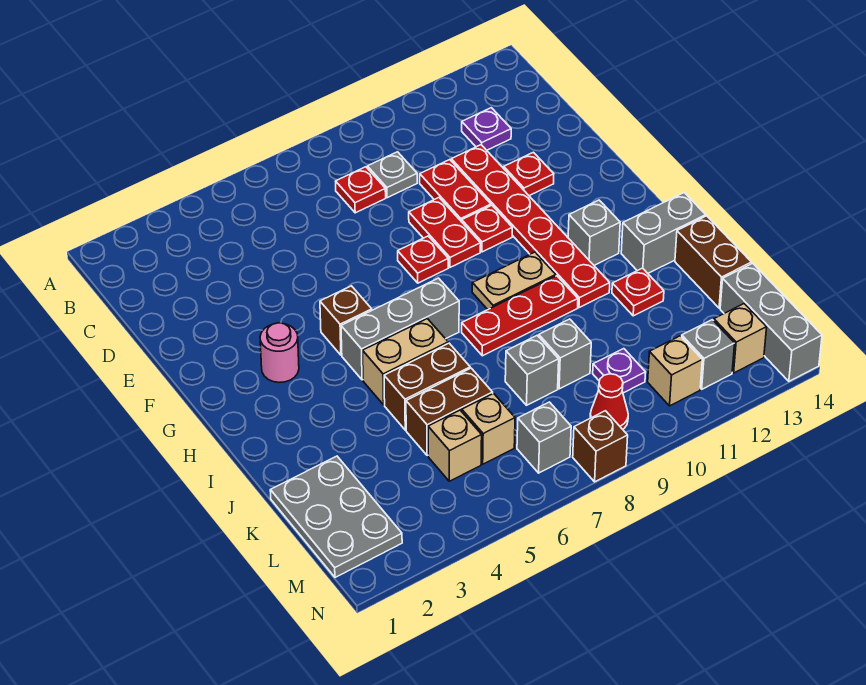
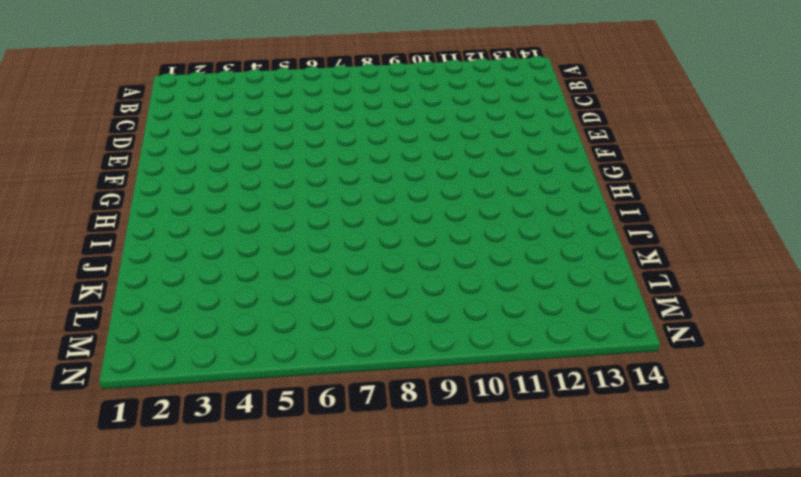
none -> red plate C8 level 1
none -> grey plate C9 level 1
none -> purple plate C12 level 1
none -> red plate D10:E10 level 1

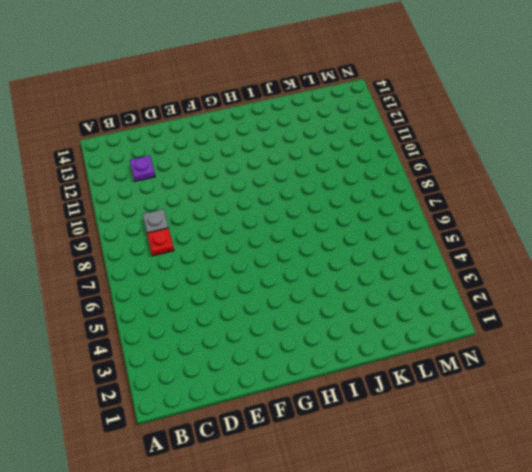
none -> red plate D10:E10 level 1
none -> red plate D11:I11 level 1
none -> red plate E9:F9 level 1
none -> red plate E12 level 1

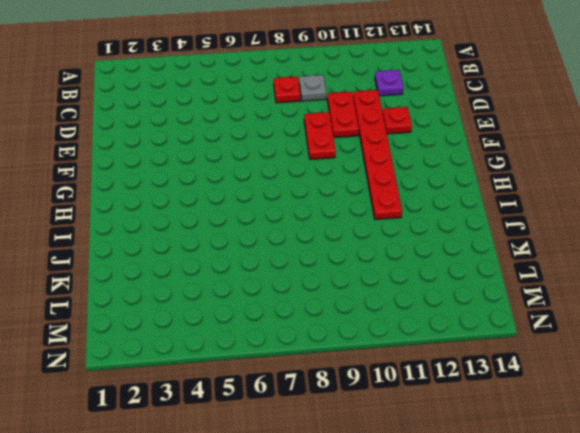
none -> red plate F8 level 1
none -> red plate F10 level 1
none -> pink round brick G3 level 1
none -> brown brick G5 level 1

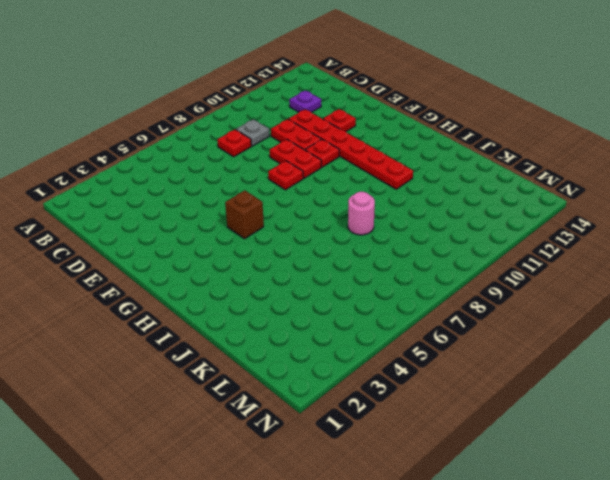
pink round brick J8 level 1 -> pink round brick G3 level 1
none -> grey brick H5:H7 level 1
none -> tan plate H9:H10 level 1
none -> grey brick H12 level 1
none -> tan brick I5:I6 level 1

